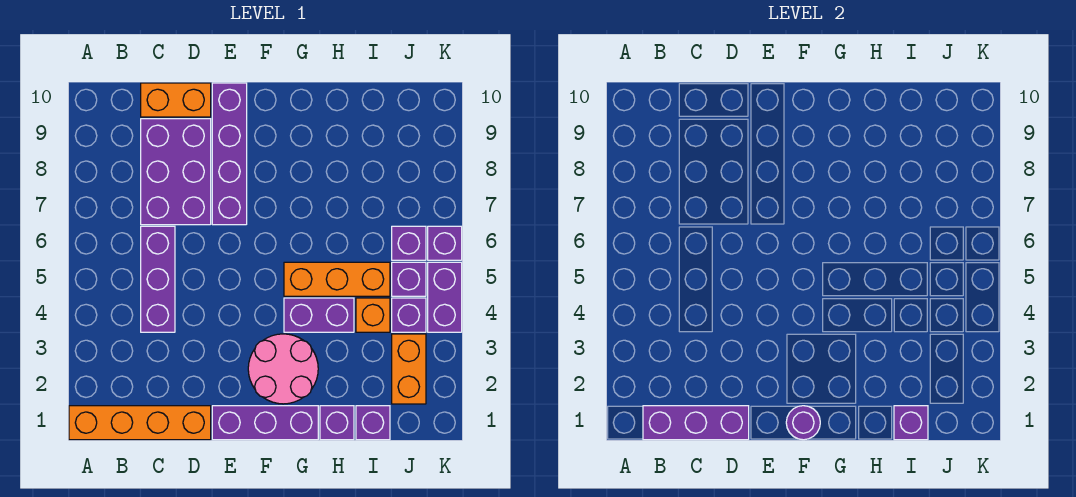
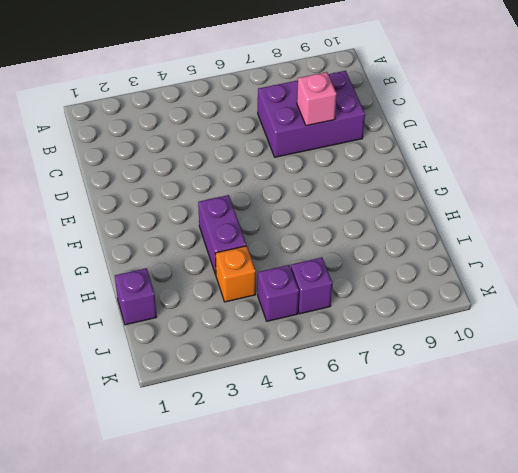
pink brick D8 level 2 -> none
none -> orange brick A1:D1 level 1
none -> purple brick C4:C6 level 1
none -> orange brick C10:D10 level 1

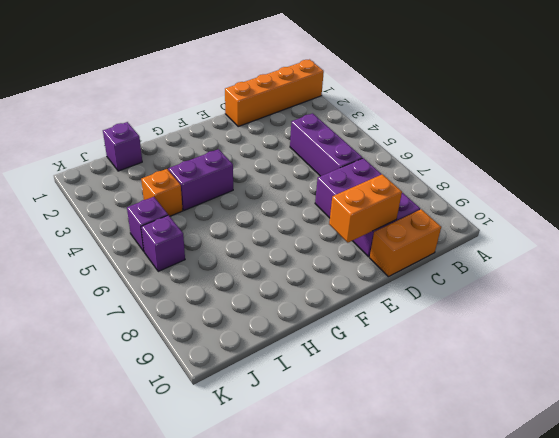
orange brick D9:E9 level 2 -> orange brick J2:J3 level 1
none -> purple brick E1:G1 level 1
none -> purple brick E7:E10 level 1
none -> pink round brick F2:G3 level 1

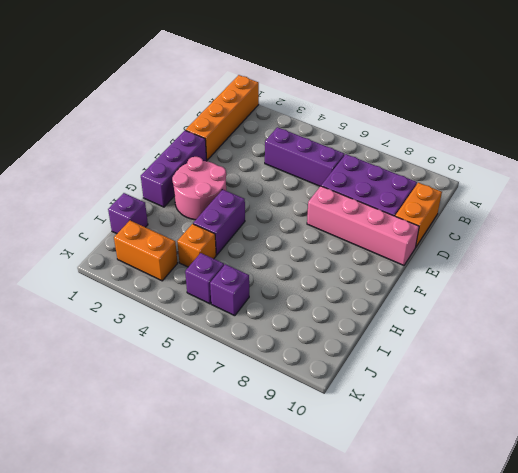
pink brick E7:E10 level 1 -> purple brick E7:E10 level 1
none -> orange brick G5:I5 level 1
none -> purple brick H1 level 1
none -> purple brick J4 level 1

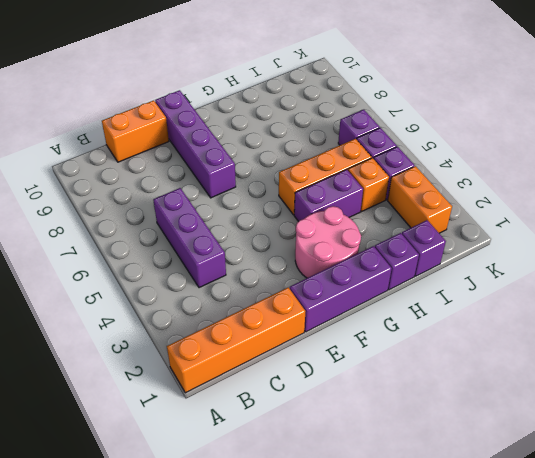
none -> purple brick C7:D9 level 1
none -> purple brick K4:K5 level 1
none -> purple brick K6 level 1

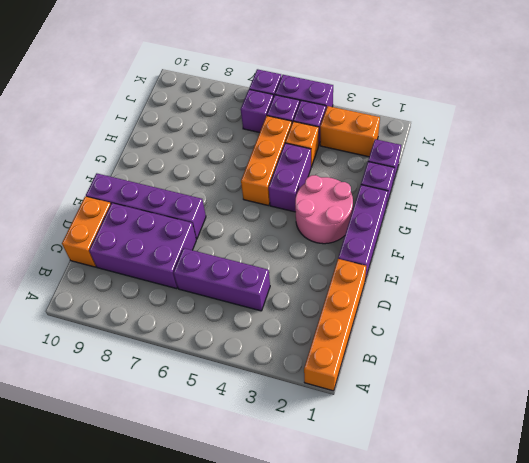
none -> purple brick B1:D1 level 2
none -> purple round brick F1 level 2
none -> purple brick I1 level 2

